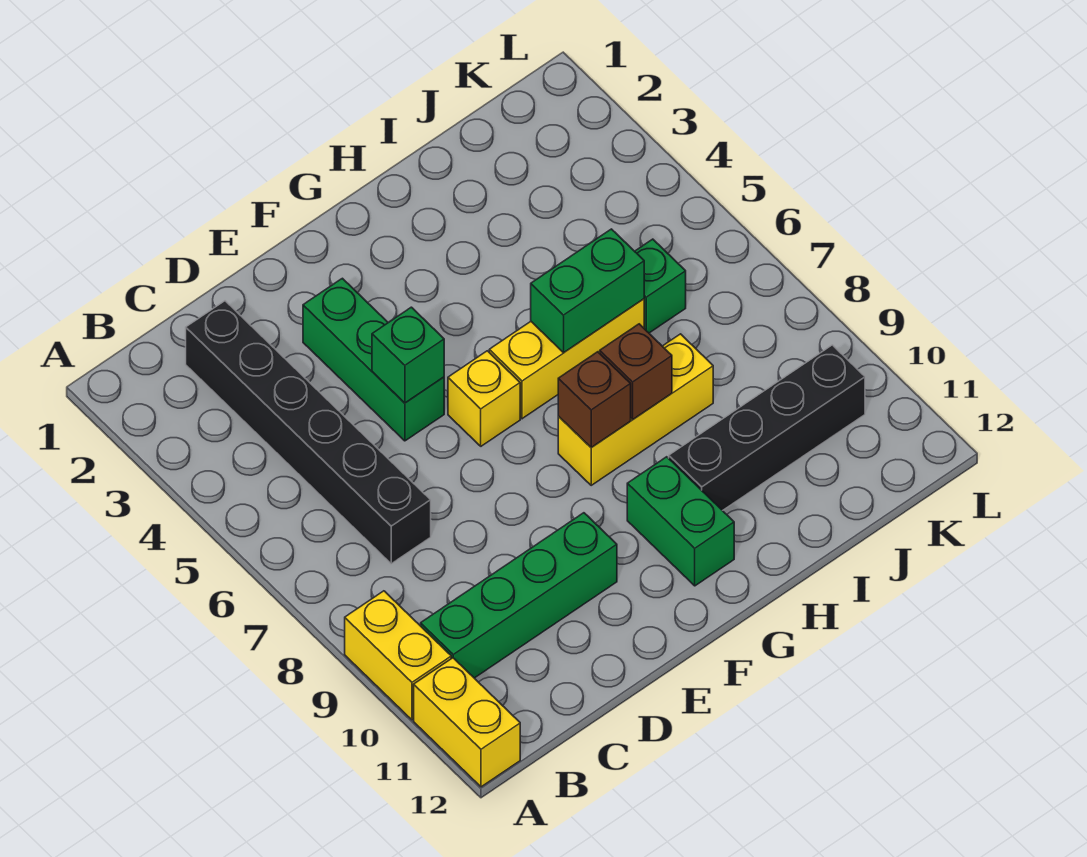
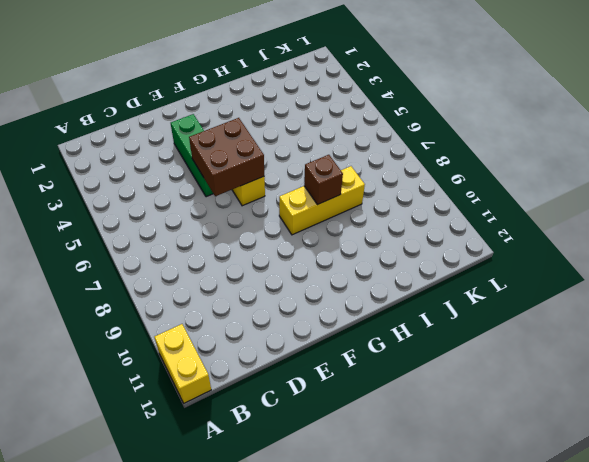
brown brick E5:F6 level 2 -> green brick E5 level 2
none -> yellow brick A9:A10 level 1
none -> green brick B10:E10 level 1
none -> black brick C2:C7 level 1

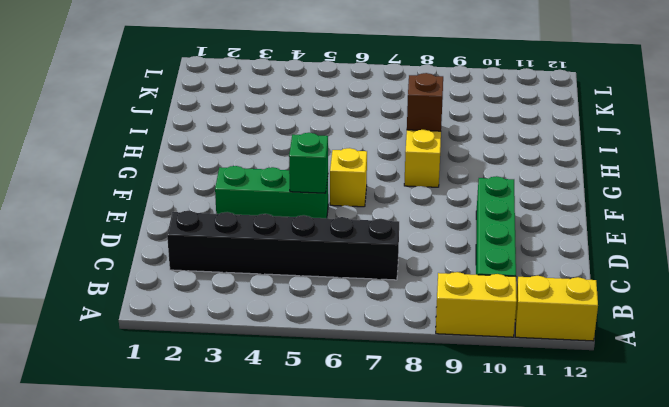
none -> yellow brick G6:I6 level 1
none -> green brick G10:G11 level 1
none -> black brick H10:K10 level 1

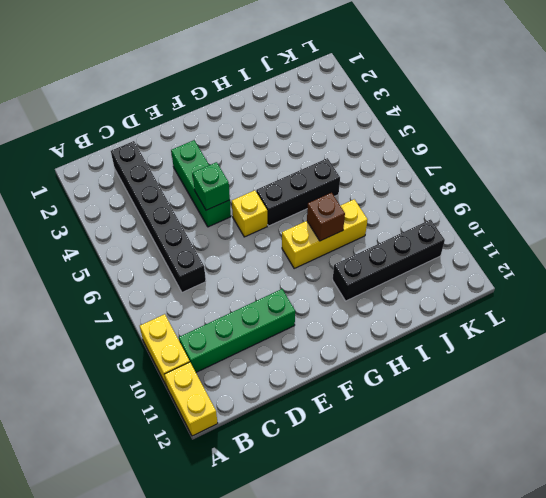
black brick G6:I6 level 1 -> yellow brick G6:I6 level 1
none -> green brick G10:G11 level 1
none -> green brick J6 level 1
none -> brown brick G8 level 2

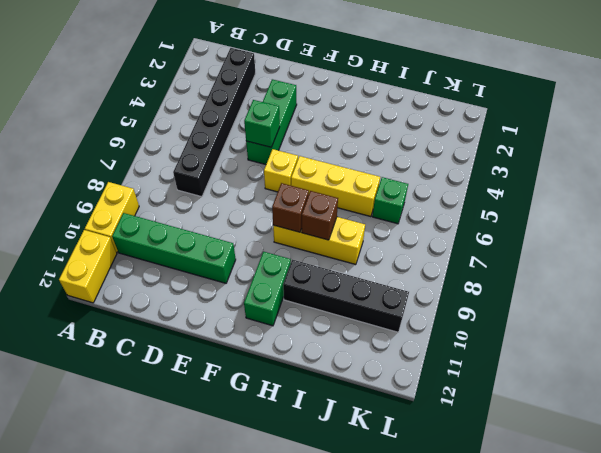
none -> green brick H6:I6 level 2

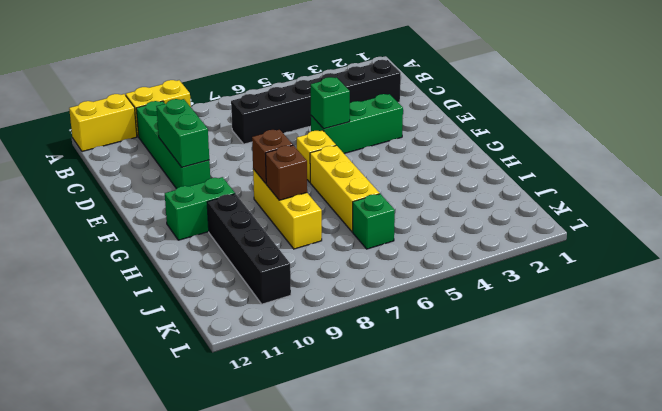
green brick D10:E10 level 2 -> green brick H6:I6 level 2

